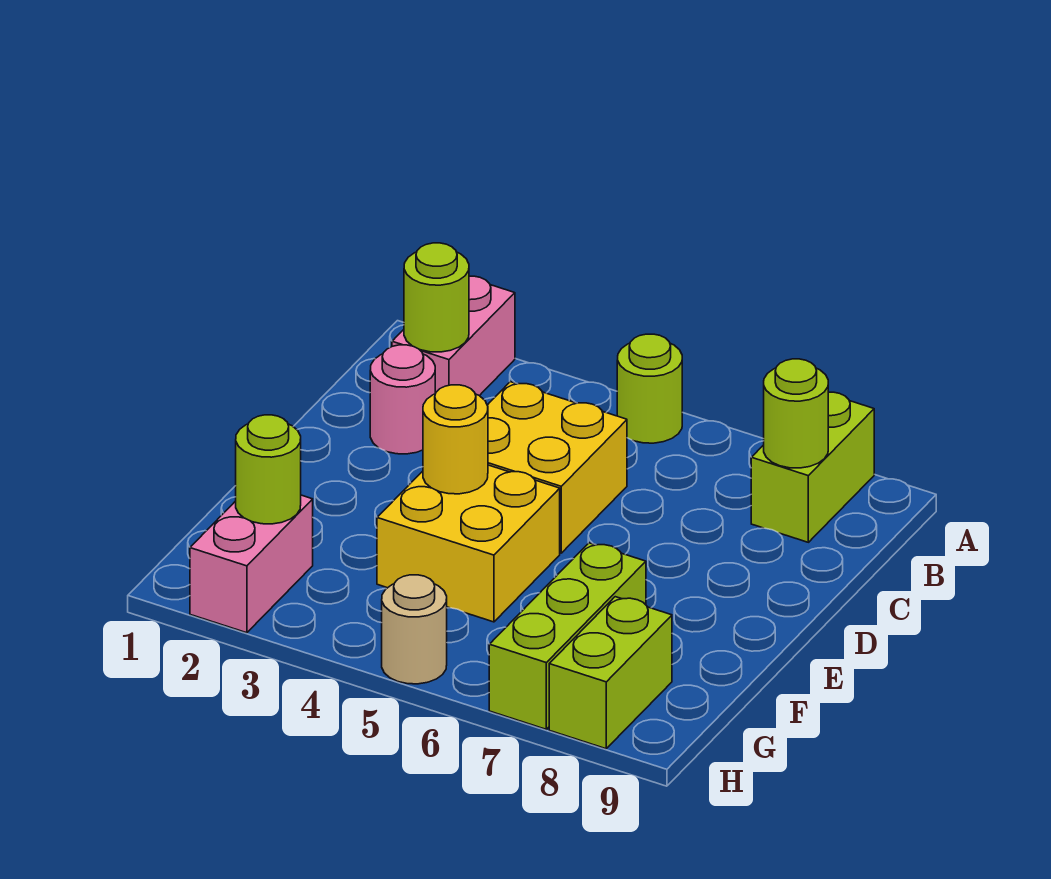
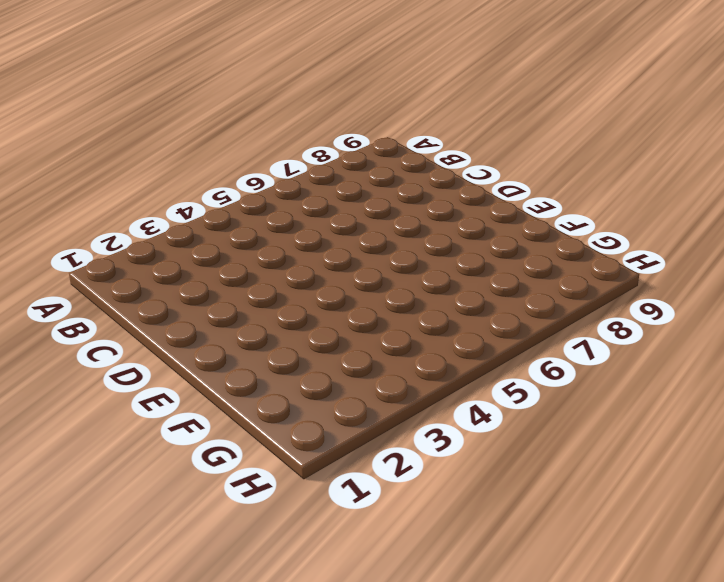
none -> pink brick A2:B2 level 1
none -> lime round brick A5 level 1
none -> lime brick A8:B8 level 1

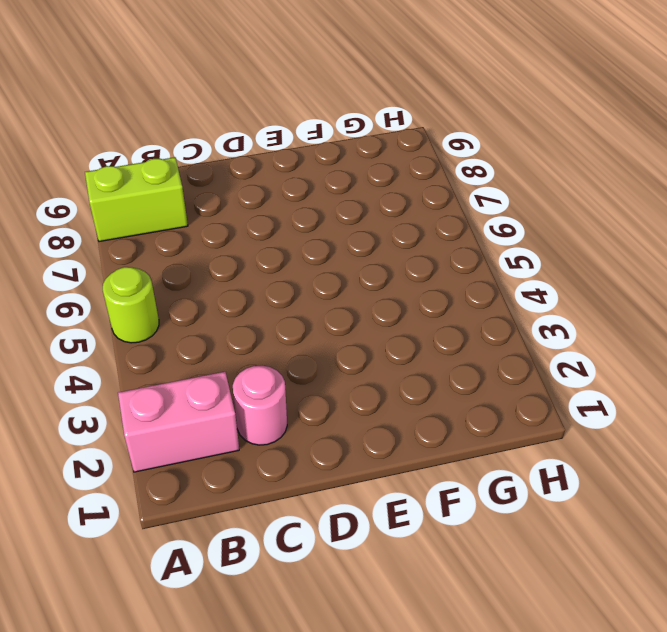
none -> yellow brick C4:D5 level 1
none -> yellow brick E4:F5 level 1
none -> lime brick F7:H7 level 1

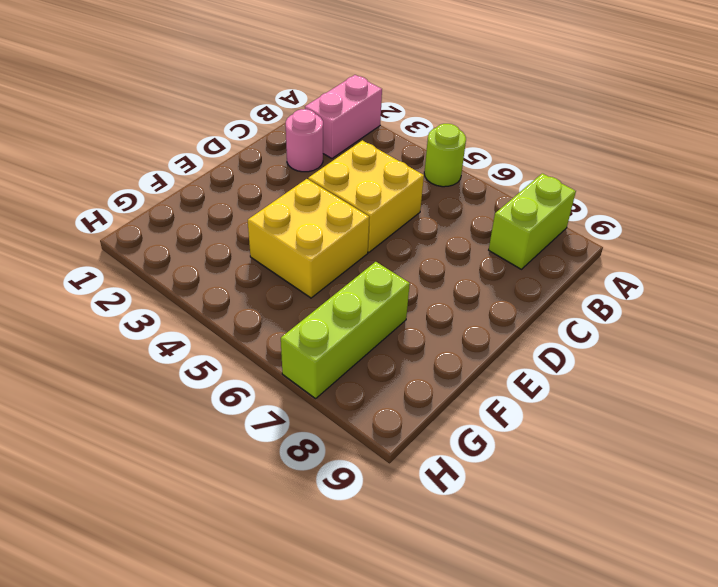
none -> pink brick G2:H2 level 1
none -> lime brick G8:H8 level 1
none -> tan round brick H5 level 1

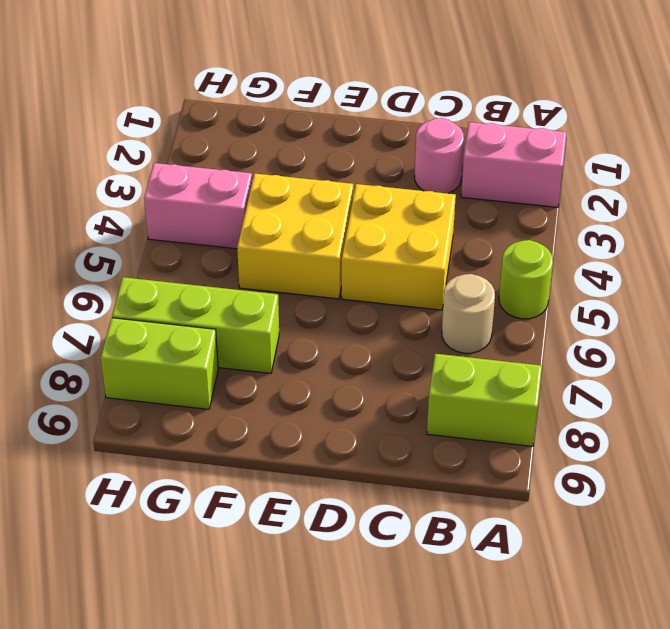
tan round brick B6 level 1 -> tan round brick H5 level 1
pink brick G4:H4 level 1 -> pink brick G2:H2 level 1
none -> lime round brick B2 level 2
none -> lime round brick B8 level 2
none -> yellow round brick E4 level 2

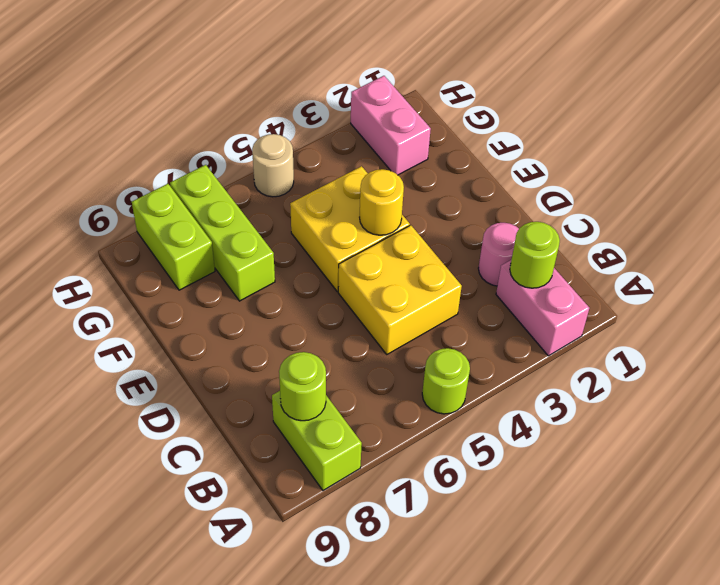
none -> lime round brick G2 level 2

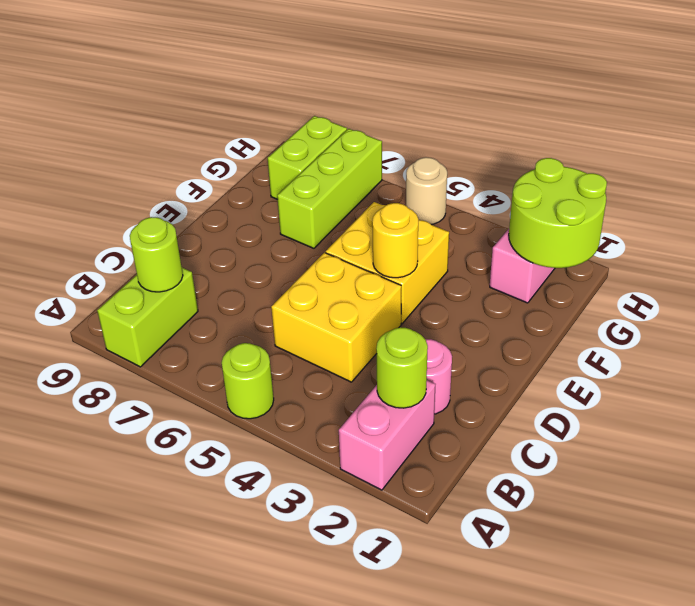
lime round brick G1:H2 level 2 -> lime round brick G2 level 2

